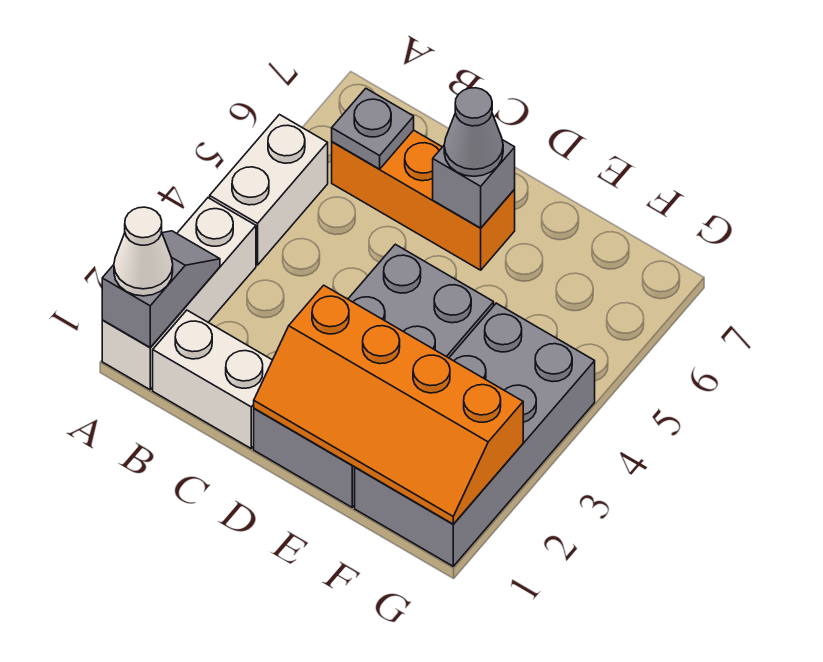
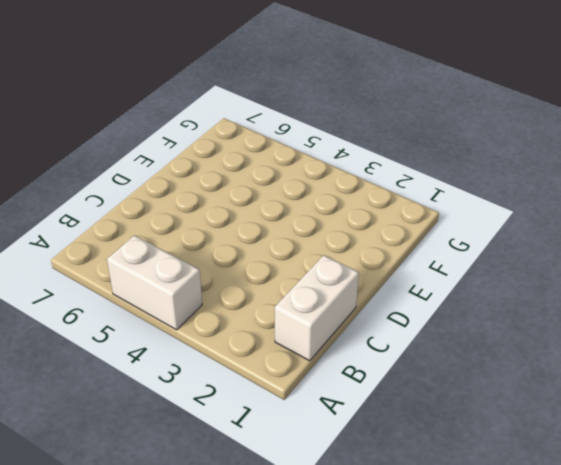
none -> white brick A1:A3 level 1
none -> orange brick B6:D6 level 1
none -> grey brick D1:E4 level 1

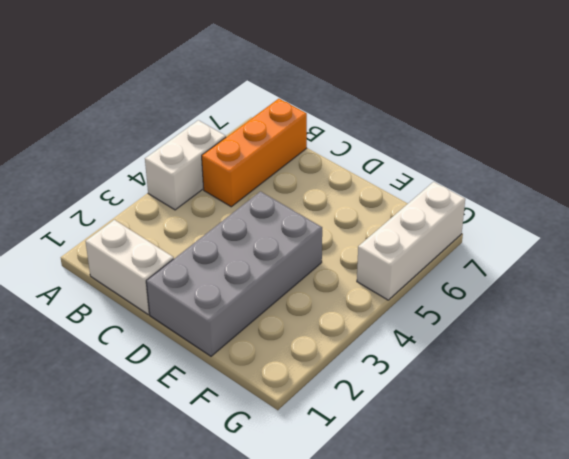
orange brick B5:B7 level 1 -> orange brick B6:D6 level 1
white brick G5:G7 level 1 -> white brick A1:A3 level 1
none -> grey brick F1:G4 level 1
none -> grey slope A1:A2 level 2 top 1
none -> grey plate B6 level 2

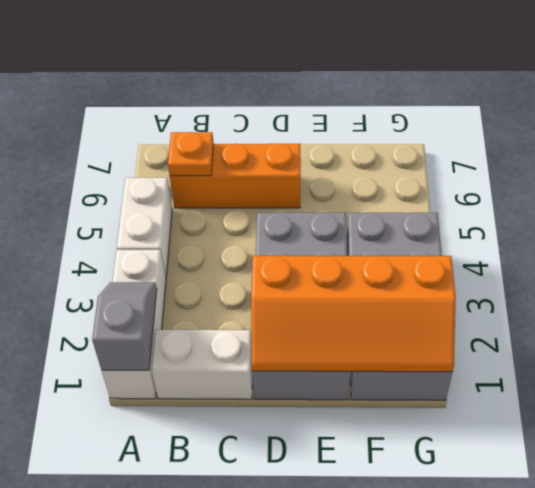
orange plate B6 level 2 -> grey plate B6 level 2
none -> grey brick D6 level 2
none -> white cone A1 level 3
none -> grey cone D6 level 3

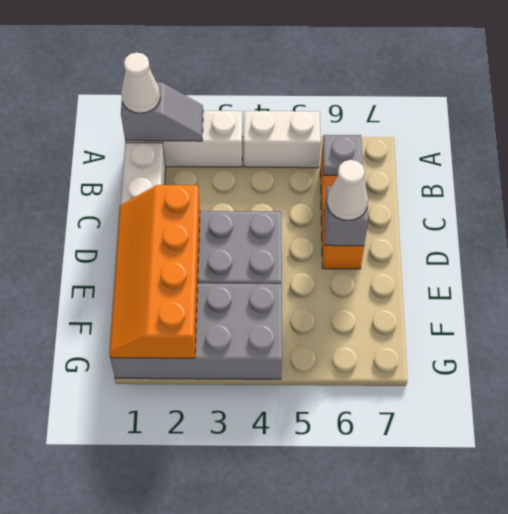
white cone D6 level 3 -> grey cone D6 level 3

